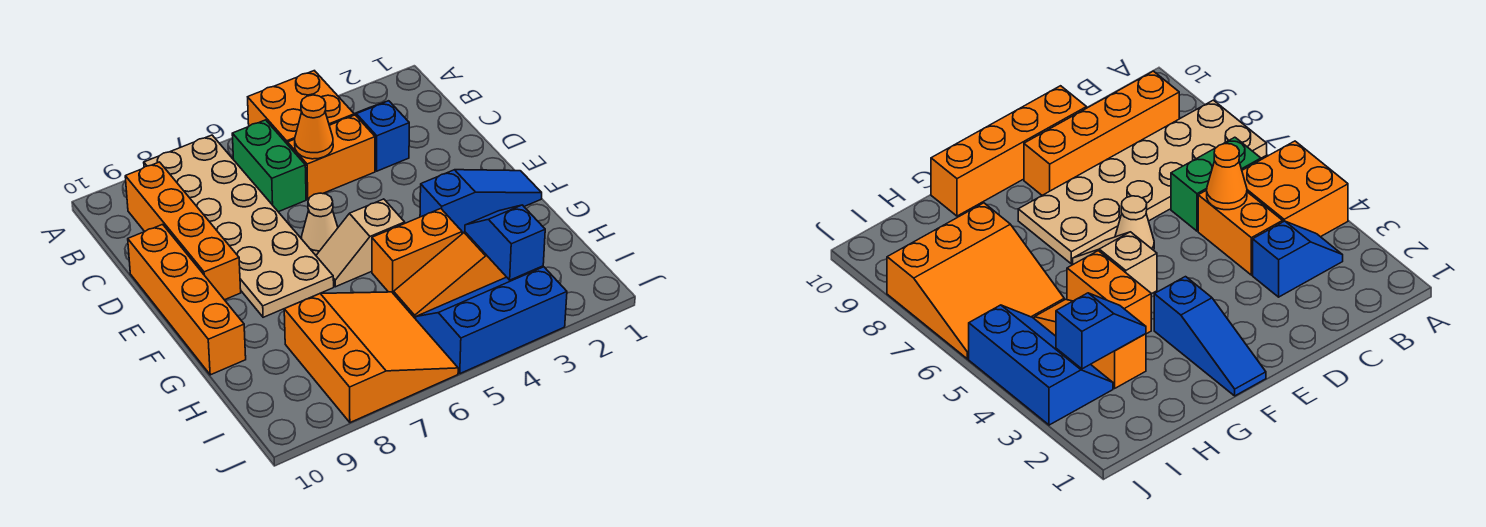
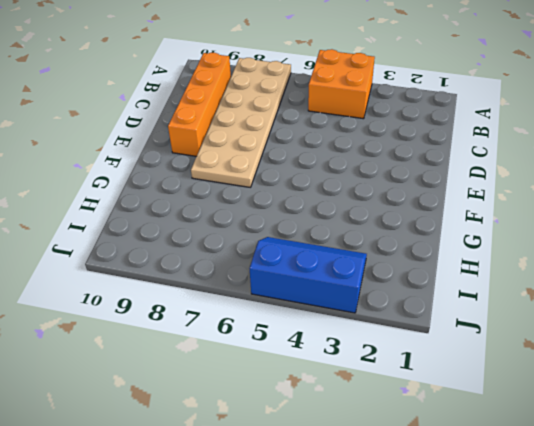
none -> blue slope B3:C3 level 1 top C
none -> green brick B6:C6 level 1
none -> orange brick C4:C5 level 1

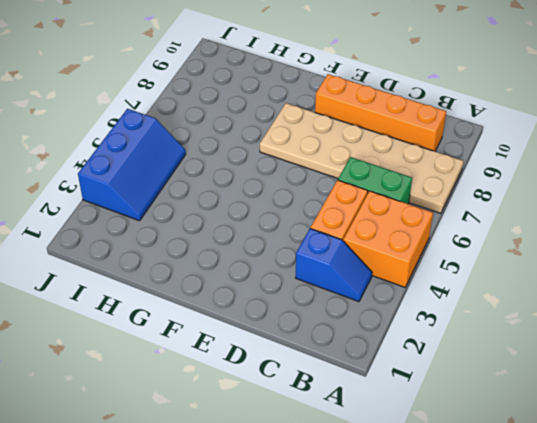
none -> orange brick D10:G10 level 1
none -> tan cone E6 level 1
none -> blue slope F1:F3 level 1 top 3

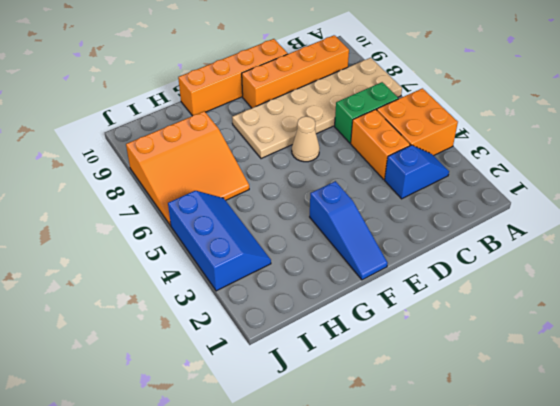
none -> tan slope F5:F6 level 1 top 5
none -> orange brick G4:G5 level 1
none -> orange slope H3:H5 level 1 top 3

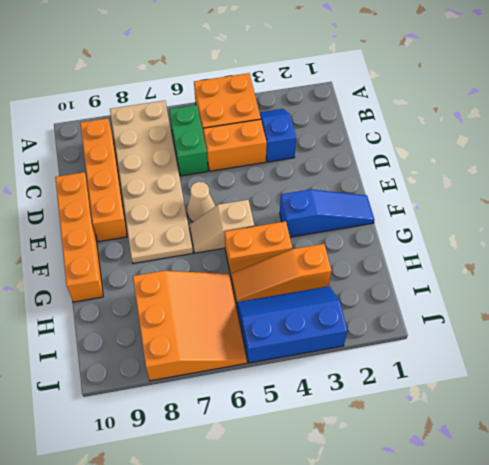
none -> orange cone C5 level 2
none -> blue slope H3:I3 level 2 top I

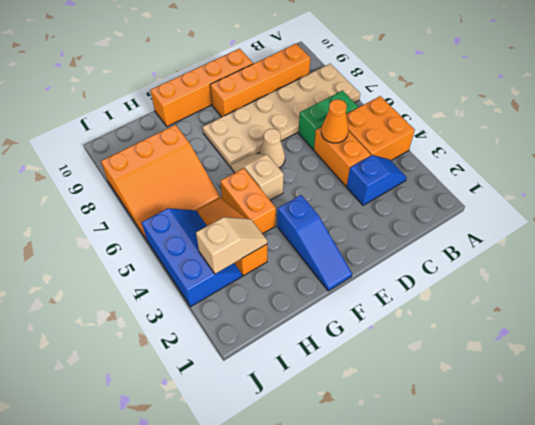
tan slope H3:I3 level 2 top I -> blue slope H3:I3 level 2 top I

